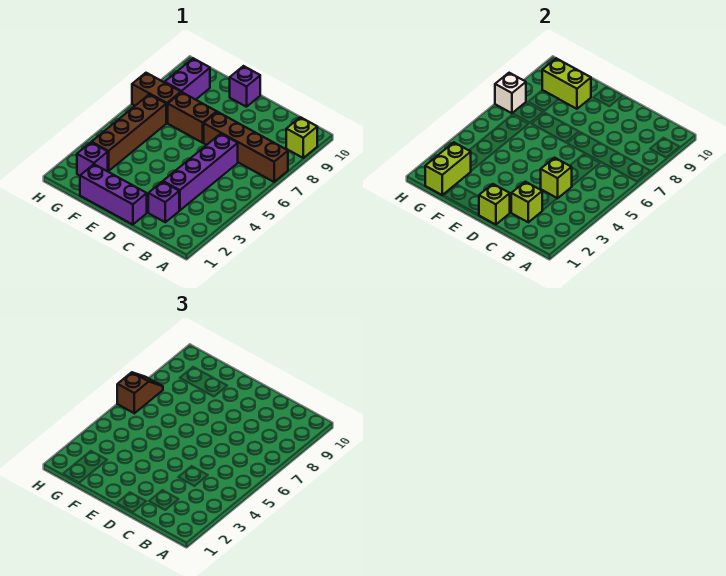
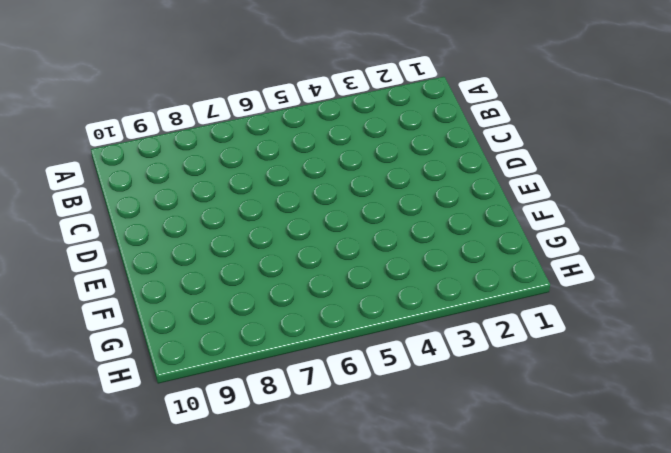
none -> brown brick A7:D7 level 1
none -> lime brick A9 level 1
none -> purple brick C2 level 1

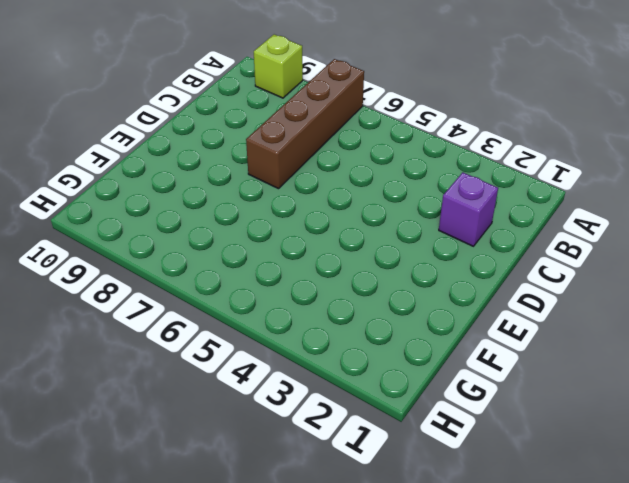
none -> purple brick C3:C6 level 1
none -> purple brick D1:F1 level 1
none -> brown brick E7:F7 level 1

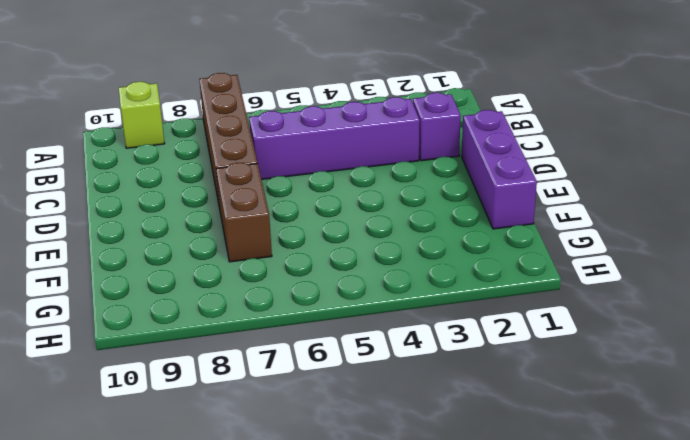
none -> purple brick E10 level 1
none -> purple brick G2 level 1
none -> brown brick G3:G6 level 1

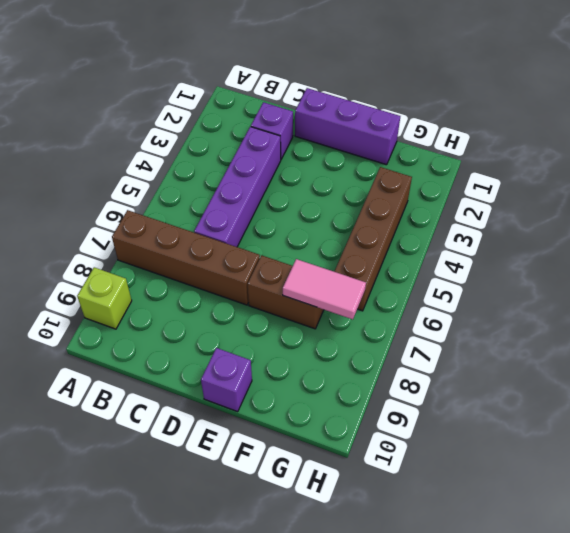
pink tile F7:G7 level 2 -> none
none -> purple brick G2 level 1
none -> brown brick G7:H7 level 1
none -> purple brick G8:G9 level 1

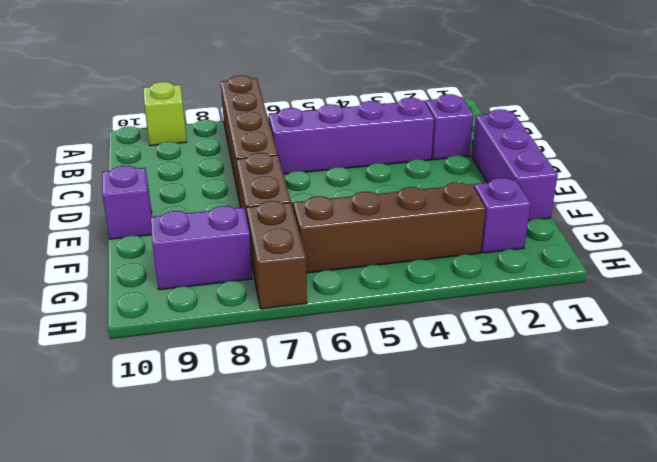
none -> lime brick C2 level 2
none -> lime brick C4 level 2
none -> lime brick D1 level 2

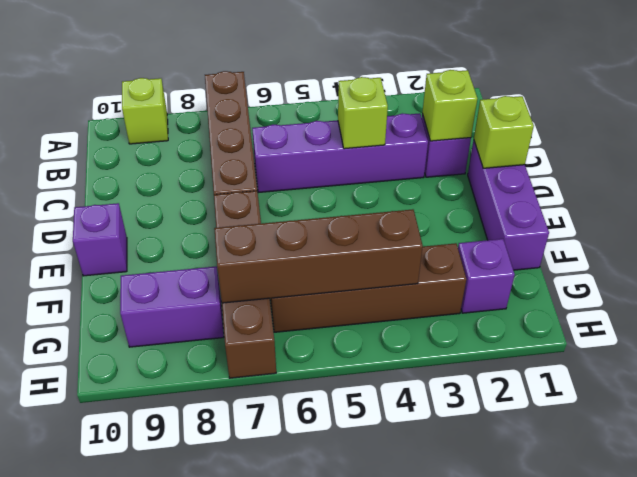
brown brick G4:G7 level 2 -> none
none -> lime brick F9:G9 level 2
none -> lime brick G1:G2 level 2
none -> white brick H7 level 2

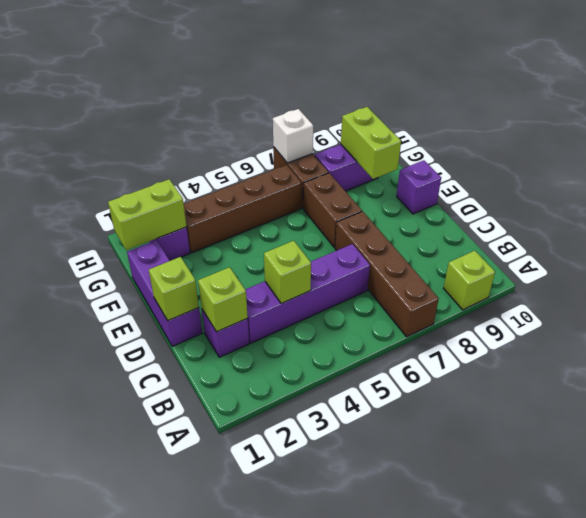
none -> brown slope H6:H7 level 3 top 6

